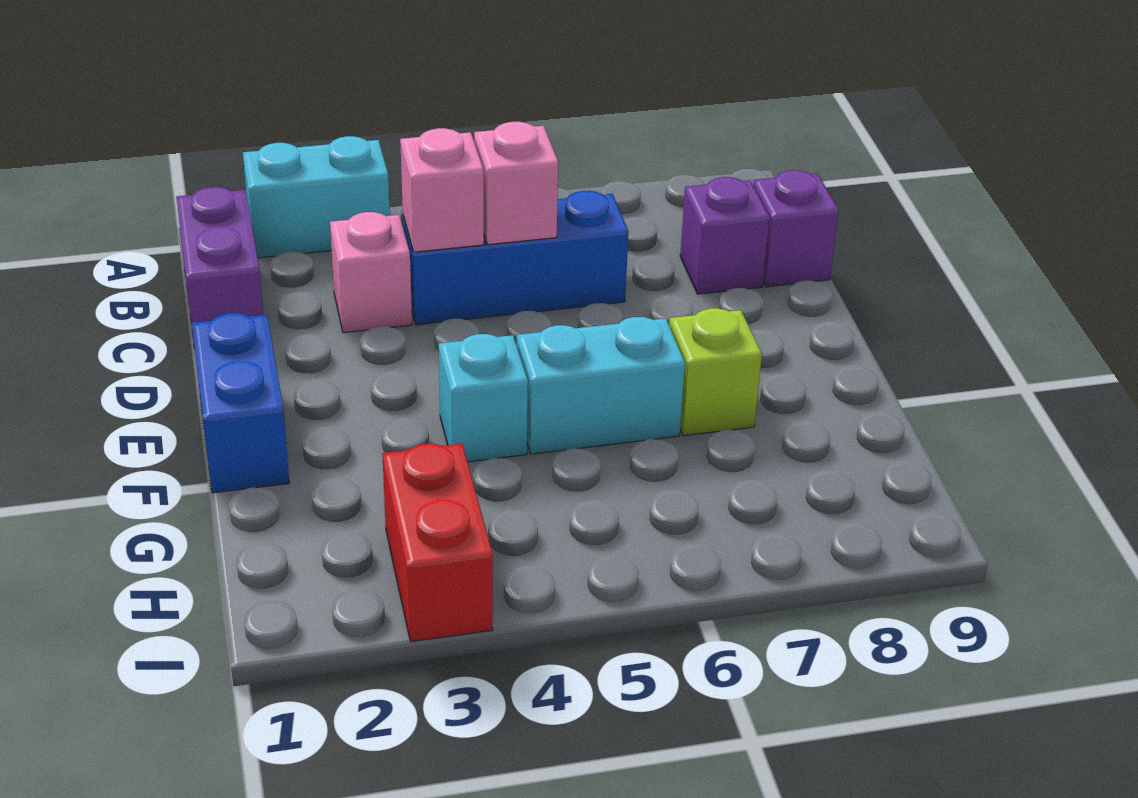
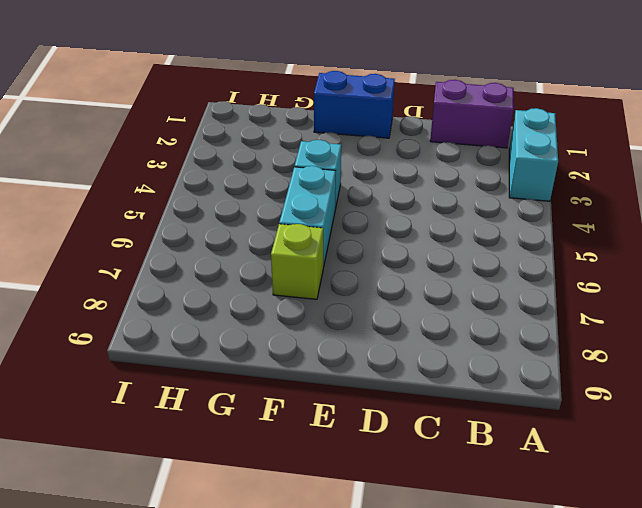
none -> pink brick C3 level 1
none -> blue brick C4:C6 level 1
none -> purple brick C8 level 1

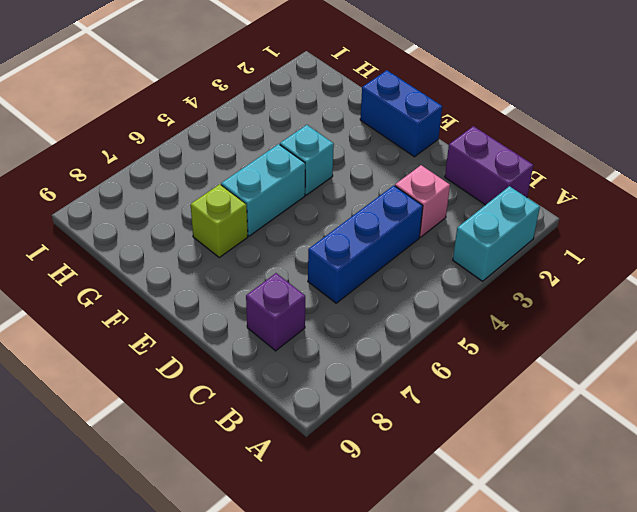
none -> purple brick C9 level 1
none -> red brick H3:I3 level 1
none -> pink brick C4 level 2

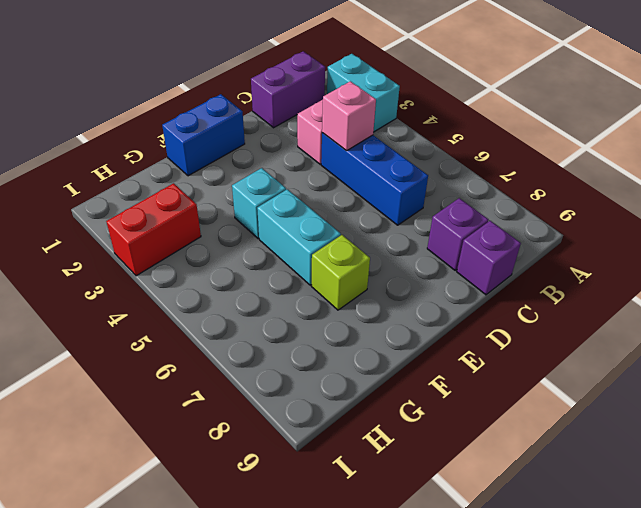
none -> pink brick C5 level 2

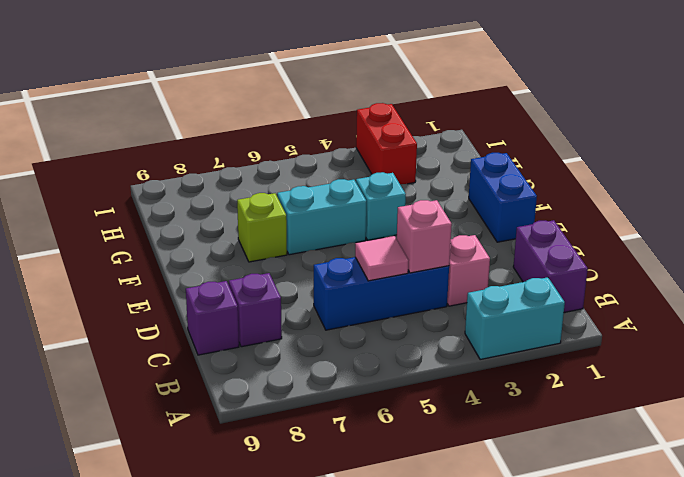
pink tile C5 level 2 -> pink brick C5 level 2

